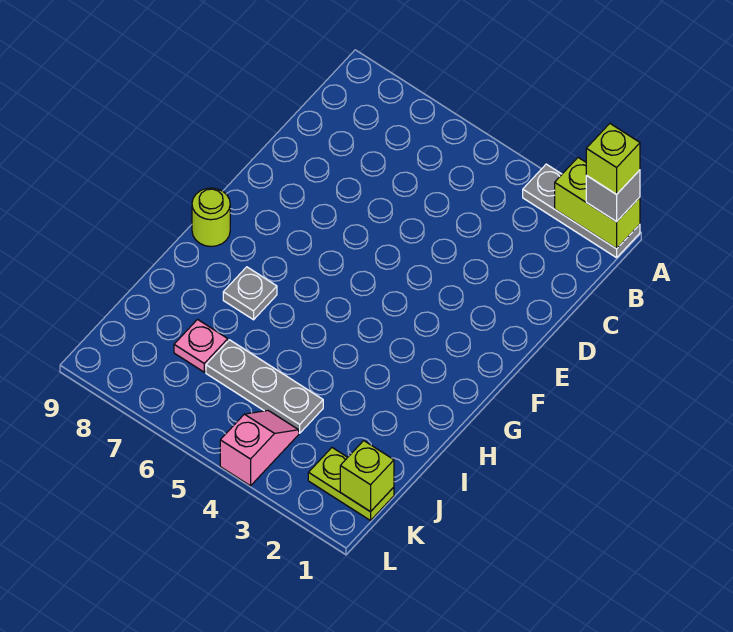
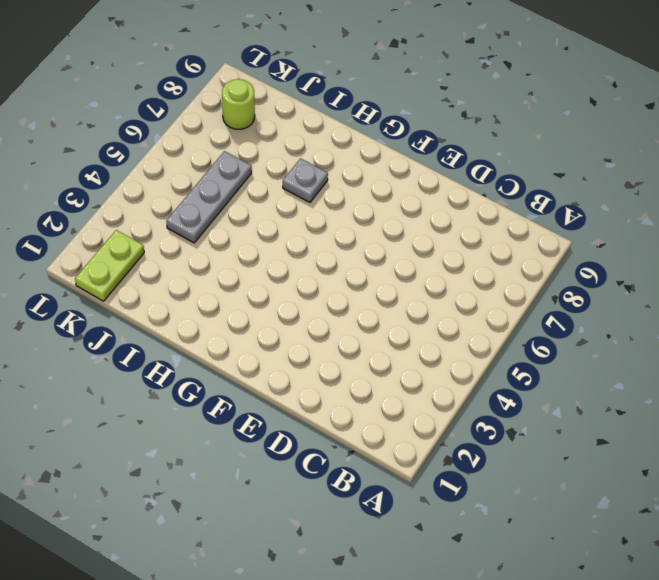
lime round brick K8 level 1 -> lime round brick G9 level 1
none -> grey plate A1:A3 level 1
none -> pink plate J7 level 1

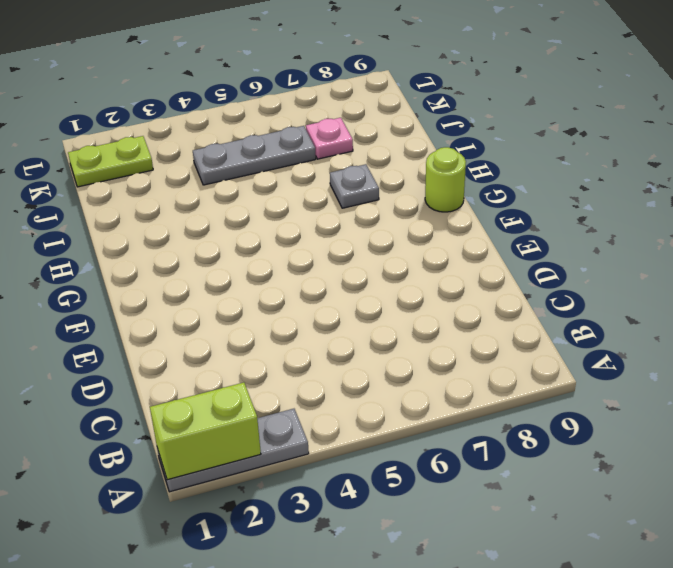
none -> pink slope K4:L4 level 1 top L
none -> lime brick K1 level 2

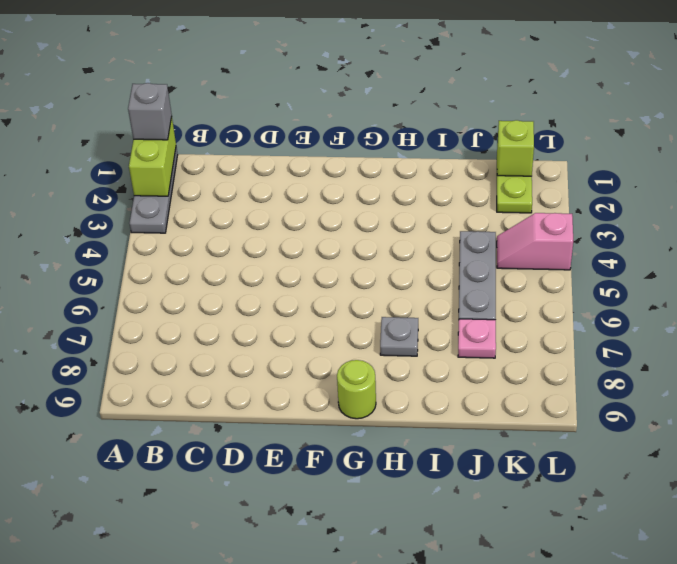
none -> lime brick A1 level 4

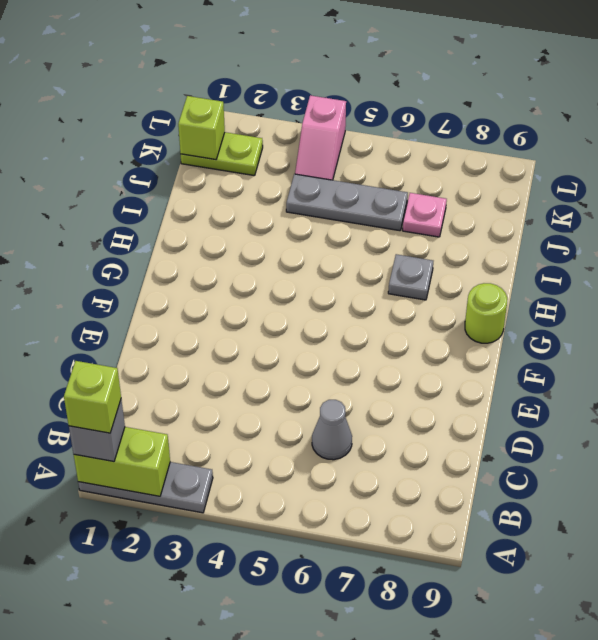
grey cone C6 level 1 -> none

